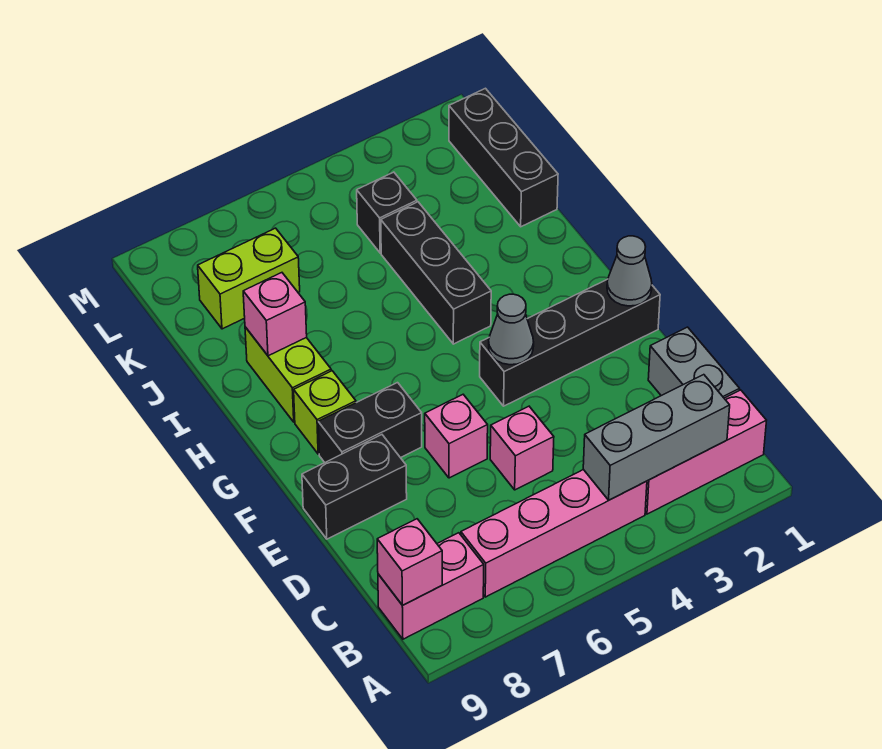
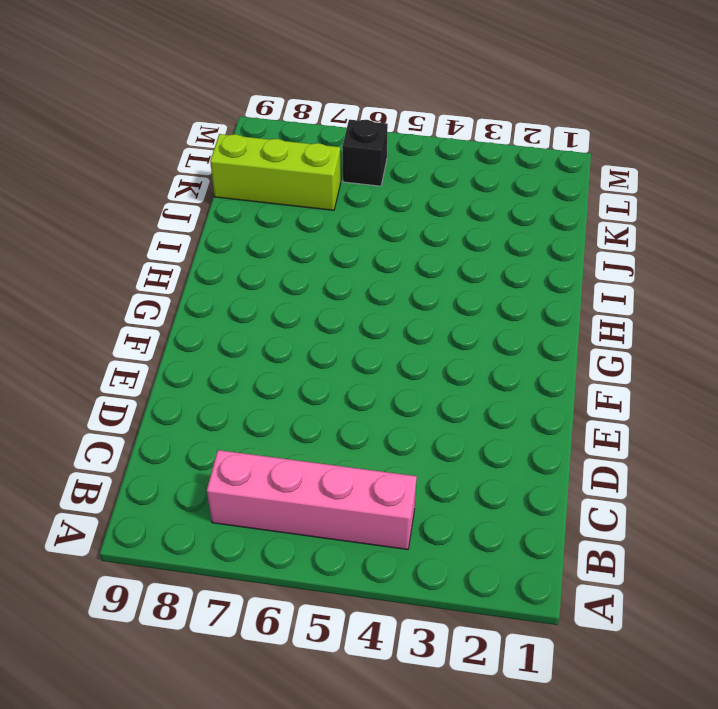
lime brick K7:K9 level 1 -> lime brick K7:K8 level 1
black brick L6 level 1 -> black brick K4 level 1
none -> pink brick B1:B3 level 1
none -> pink brick B8:B9 level 1
none -> grey brick C1:D1 level 1

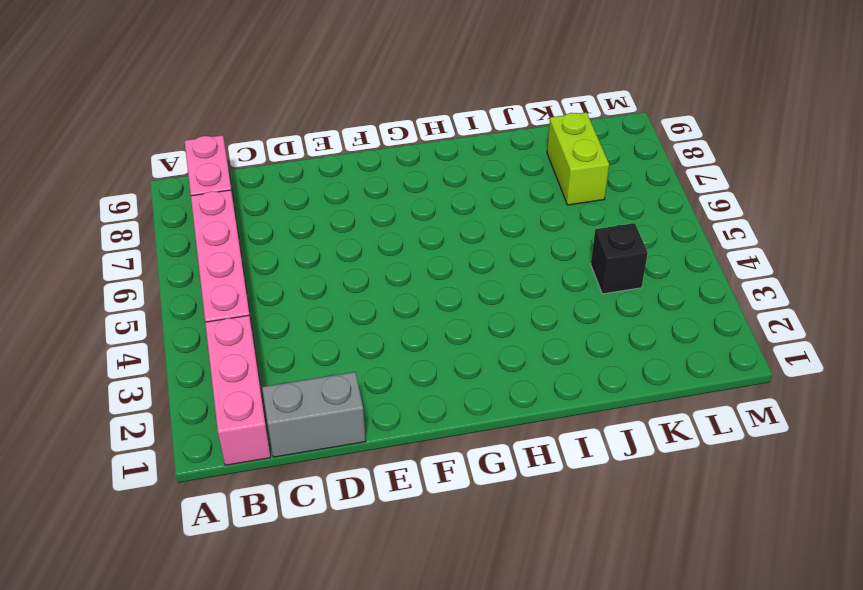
none -> pink brick D5 level 1
none -> pink brick E6 level 1
none -> black brick E8:E9 level 1

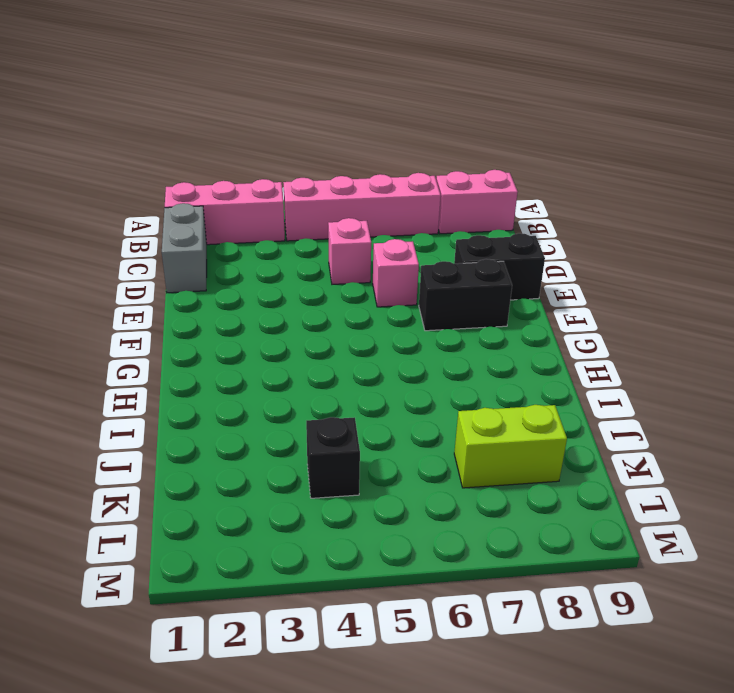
none -> black brick F1:F4 level 1
none -> lime brick G8 level 1
none -> black brick H4:J4 level 1

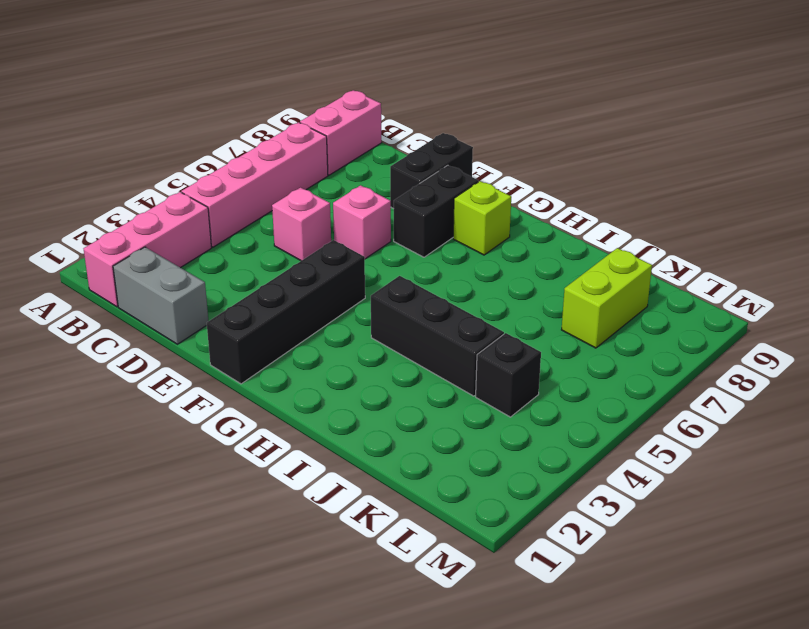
none -> lime brick H8:I8 level 1
none -> black brick J1:L1 level 1
none -> grey brick B2:B4 level 2

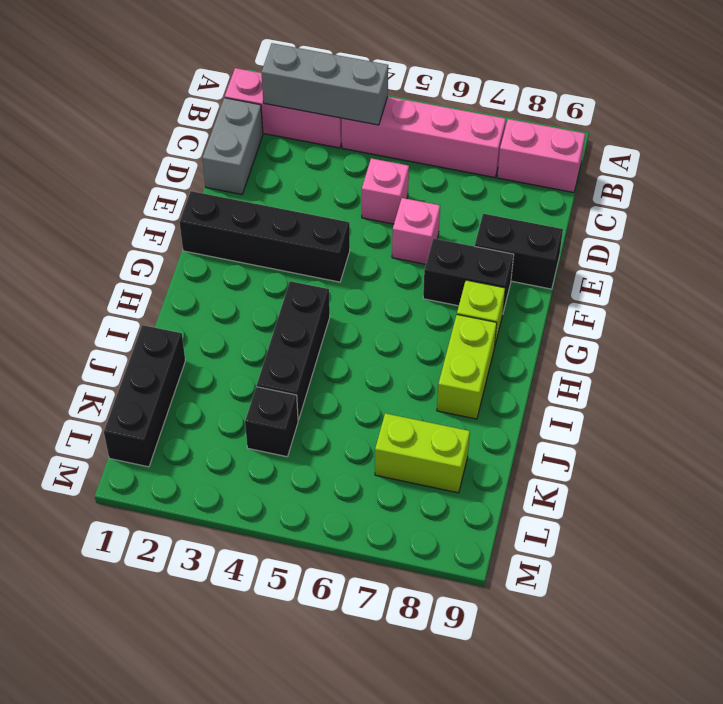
none -> pink brick B9 level 2
none -> grey cone F1 level 2
none -> grey cone F4 level 2

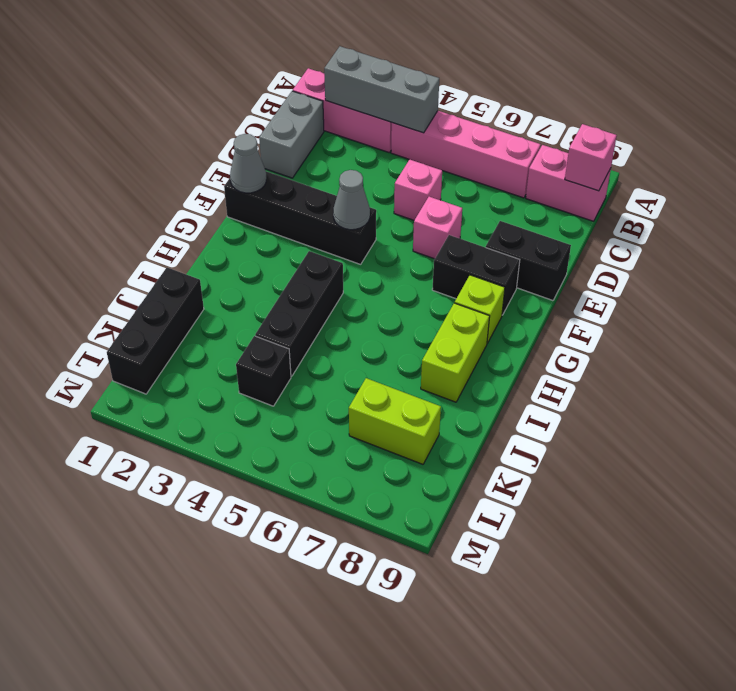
none -> pink brick I8 level 2

